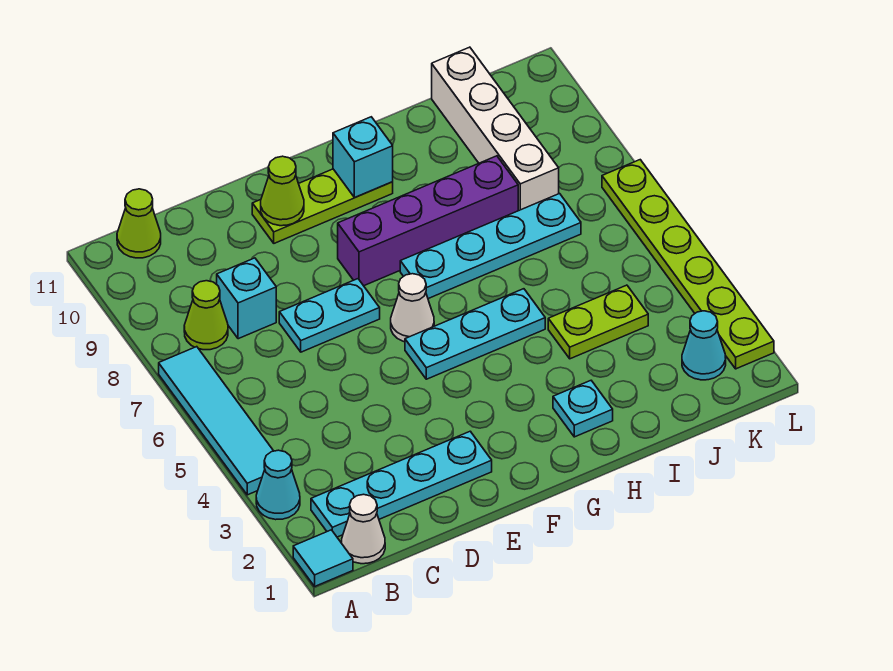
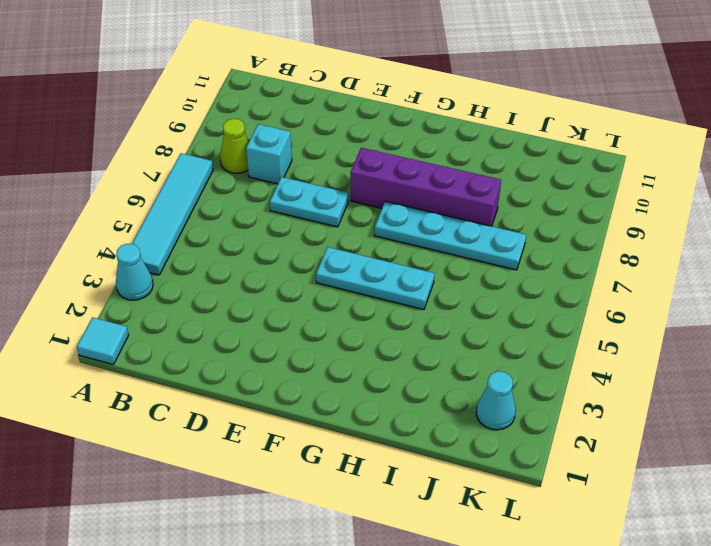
none -> white cone B1 level 1
none -> cyan plate B2:E2 level 1
none -> lime cone B11 level 1

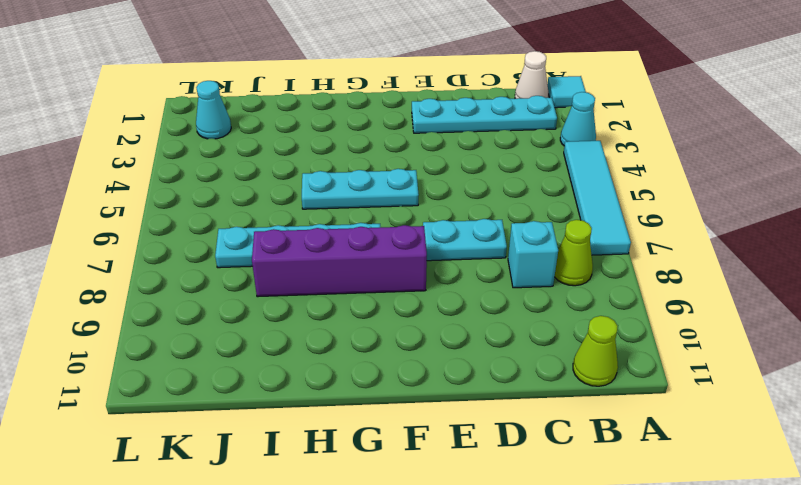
none -> lime plate E10:G10 level 1
none -> white cone F6 level 1
none -> cyan plate H2 level 1

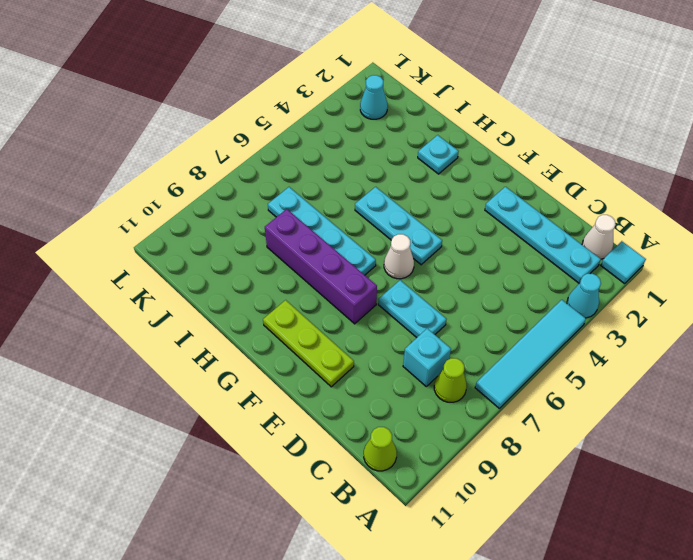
none -> lime plate I4:J4 level 1
none -> white brick J8:J11 level 1
none -> lime plate L2:L7 level 1

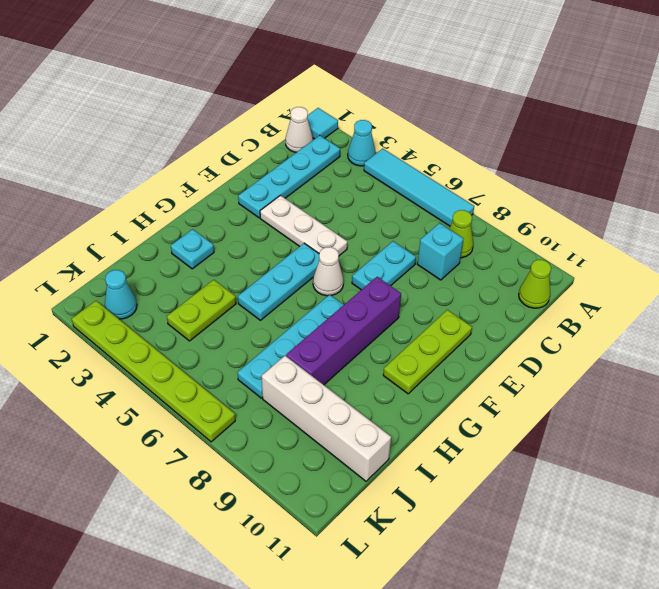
white plate E3:E5 level 1 -> none
none -> lime cone E10 level 2
none -> cyan brick G10 level 2

